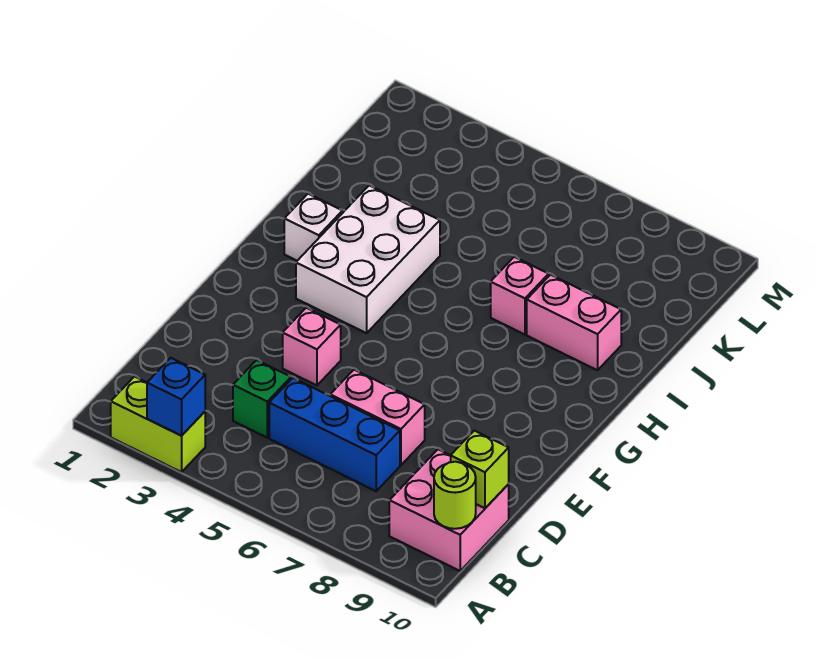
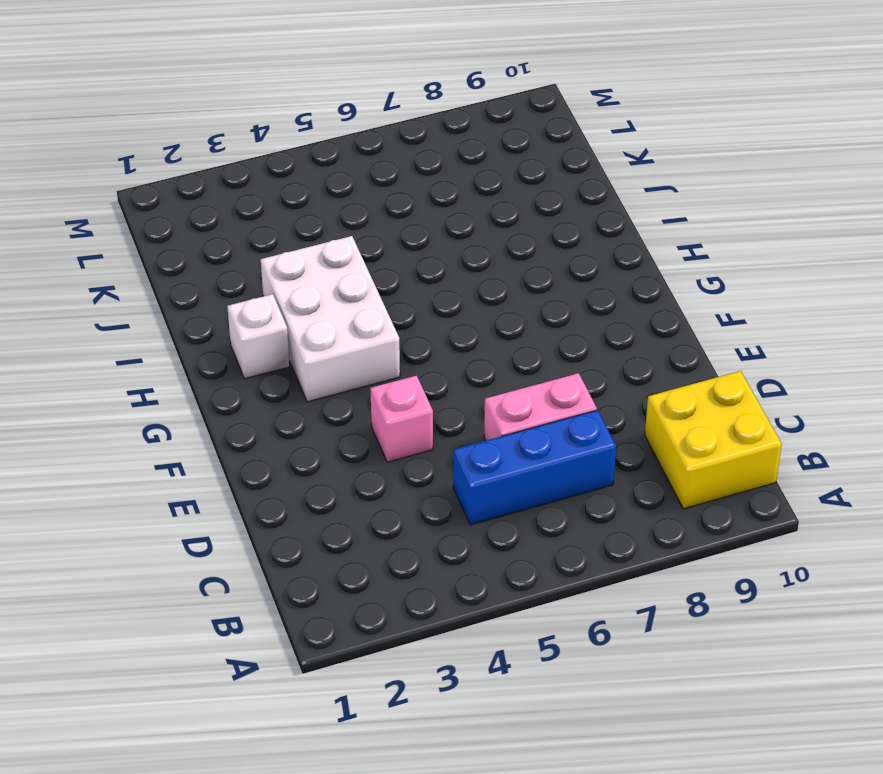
yellow brick B9:C10 level 1 -> pink brick B9:C10 level 1
none -> lime brick A2:A3 level 1
none -> green brick C4 level 1
none -> pink brick I7 level 1

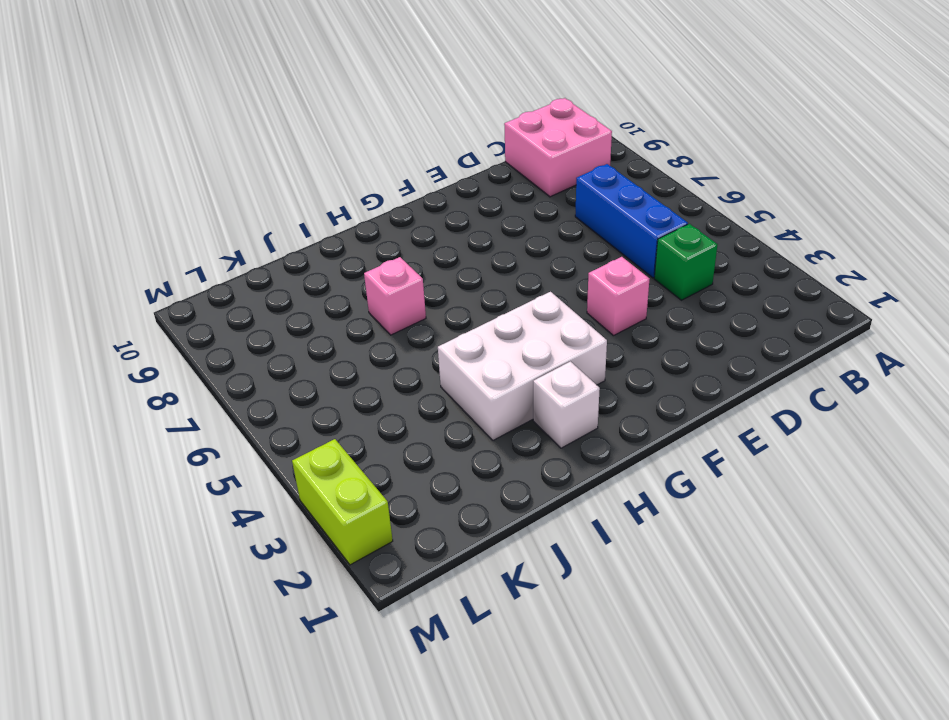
lime brick M2:M3 level 1 -> lime brick A2:A3 level 1
none -> pink brick D6:D7 level 1
none -> pink brick I8:I9 level 1
none -> blue brick A3 level 2

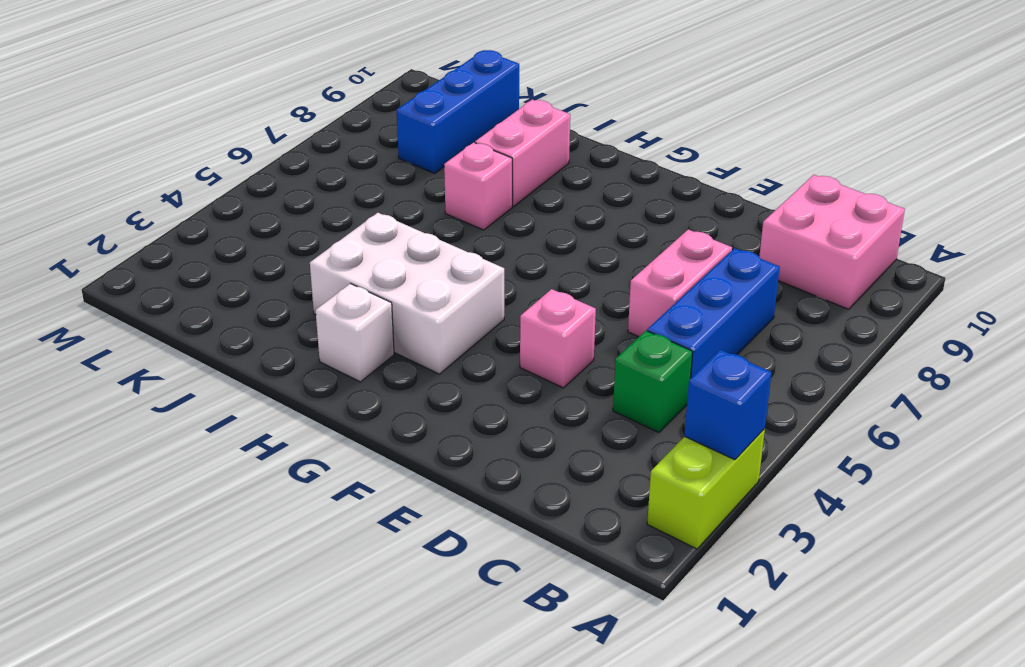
blue brick K8:K10 level 1 -> none
none -> lime round brick B10 level 2
none -> lime brick C10 level 2

